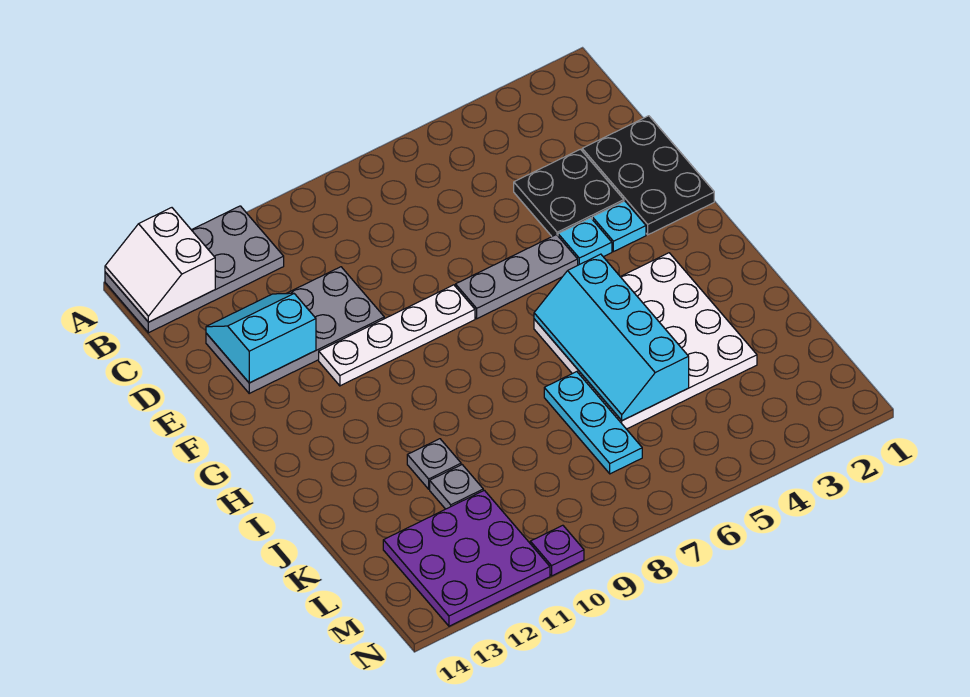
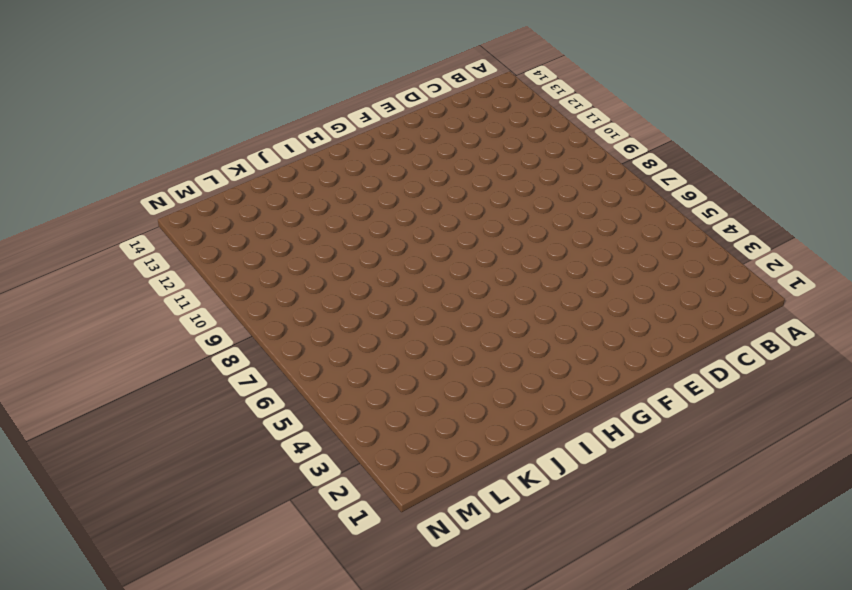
none -> grey plate A11:B14 level 1
none -> black plate D1:F2 level 1
none -> black plate D3:E4 level 1

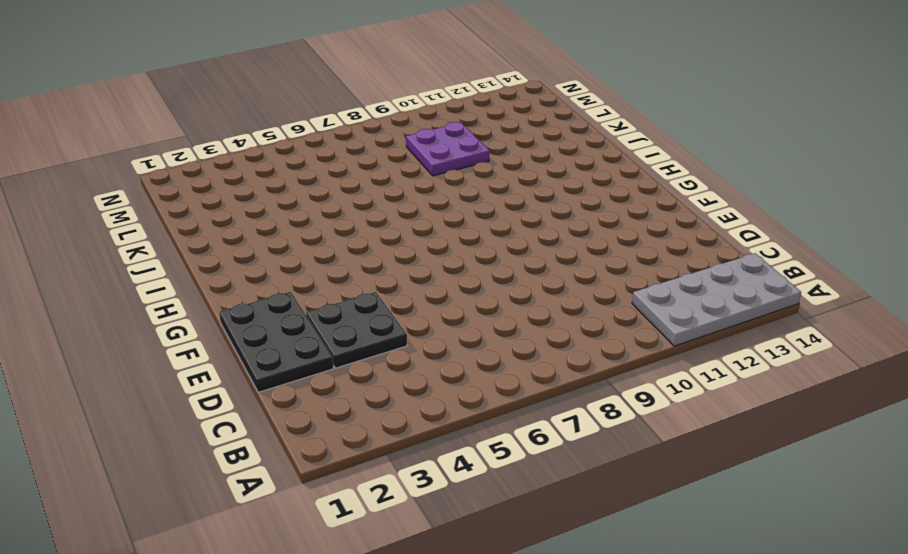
purple plate K9:L10 level 1 -> none
none -> grey plate D10:E13 level 1
none -> cyan plate F3 level 1
none -> cyan plate F4 level 1

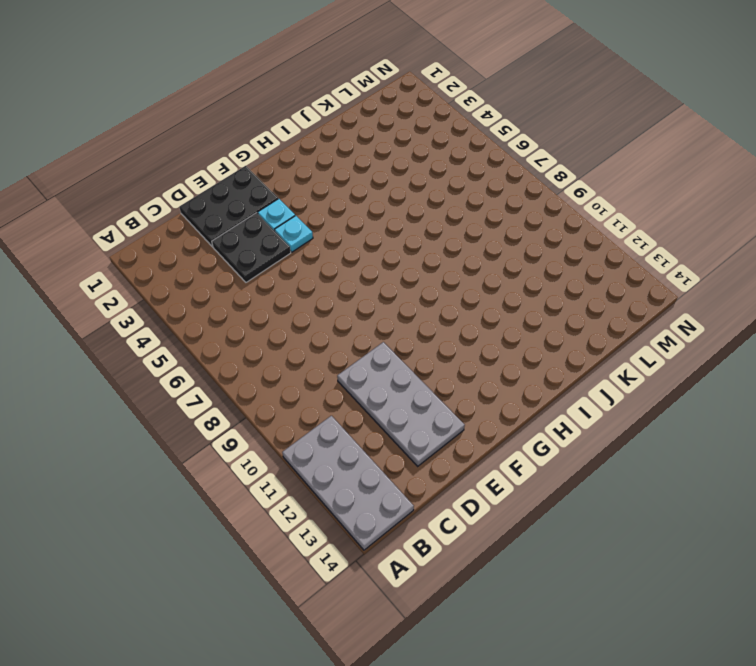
none -> grey plate F5:F7 level 1
none -> white plate F8:F11 level 1
none -> white plate H3:K6 level 1

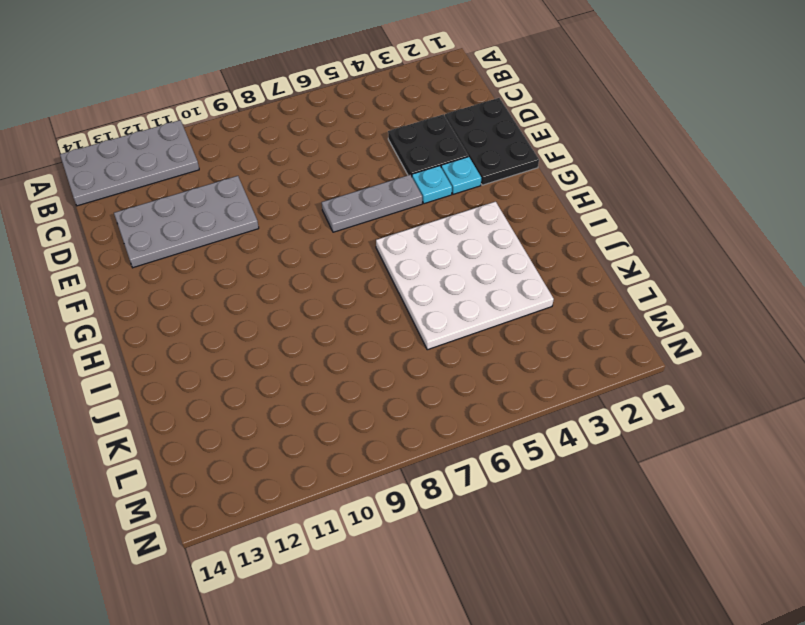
none -> white plate F8:F11 level 1
none -> cyan plate J7:L7 level 1
none -> grey plate J11 level 1

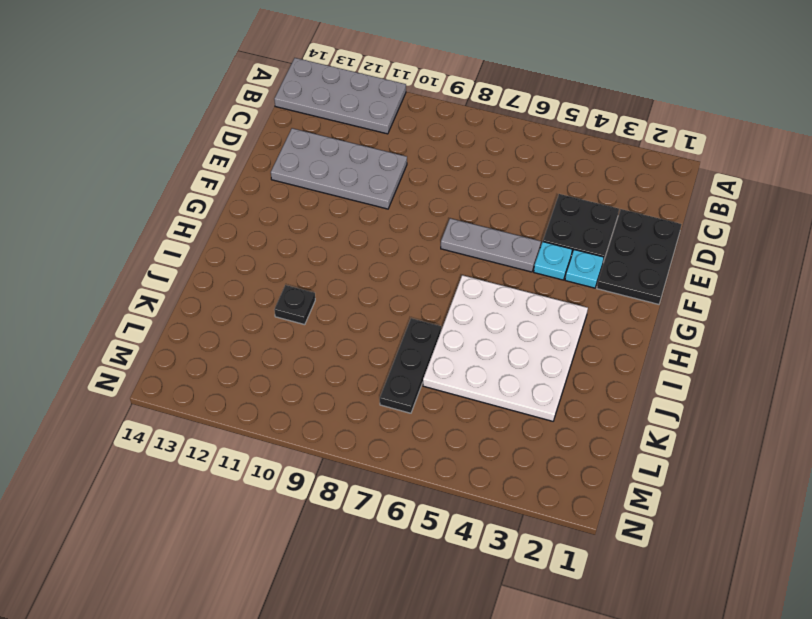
black plate J7:L7 level 1 -> cyan plate J7:L7 level 1
black plate J11 level 1 -> grey plate J11 level 1
none -> white plate F8:F11 level 1
none -> grey plate K11 level 1
none -> purple plate L11:N13 level 1

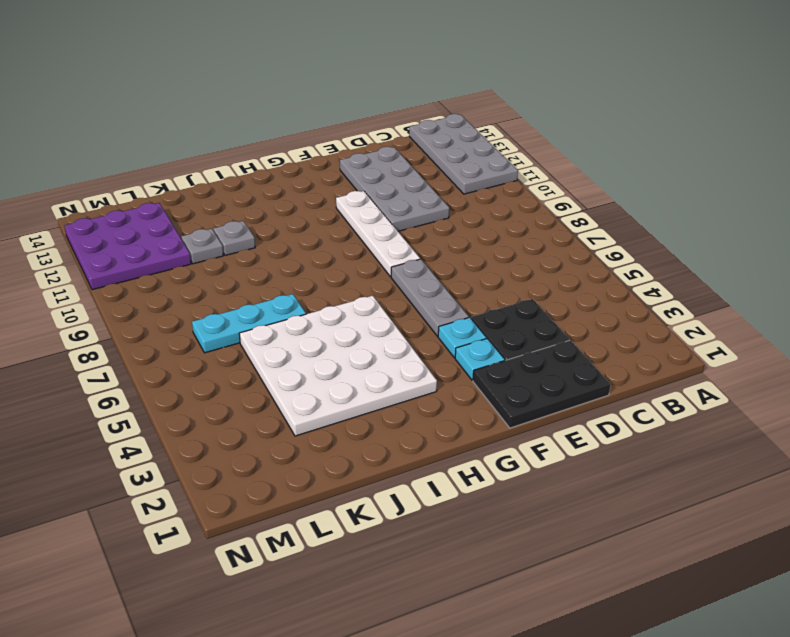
none -> purple plate N10 level 1
none -> white slope A13:B14 level 2 top 13
none -> cyan slope D12:E13 level 2 top E

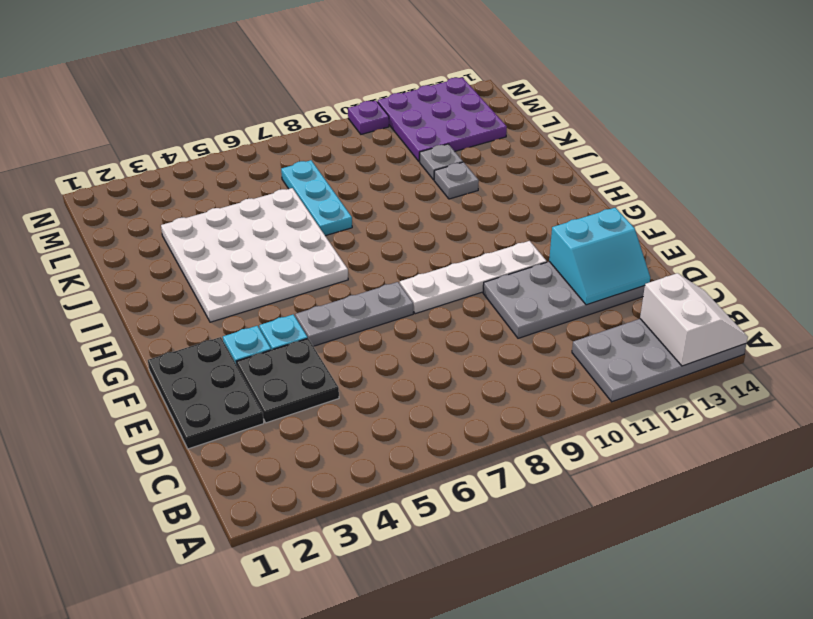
none -> cyan slope H5:K6 level 2 top 5

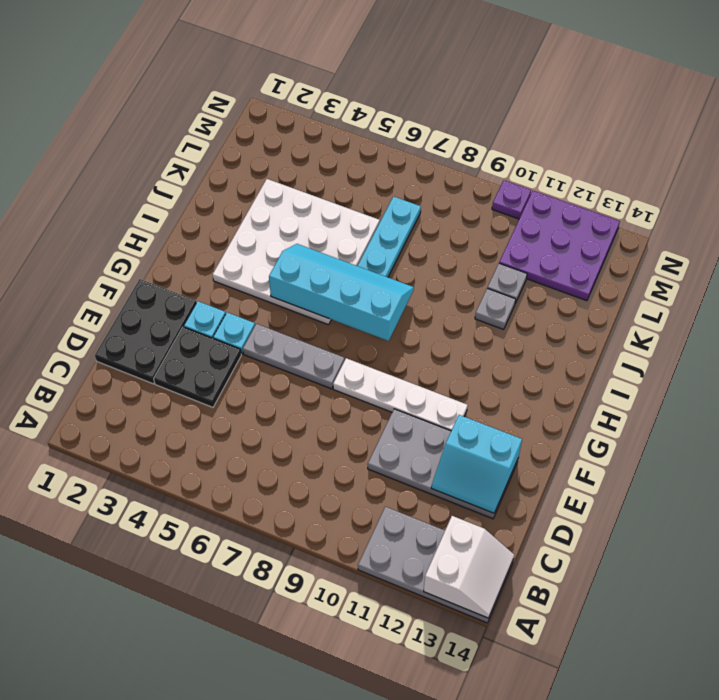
cyan slope H5:I8 level 2 top H -> cyan slope H5:K6 level 2 top 5

